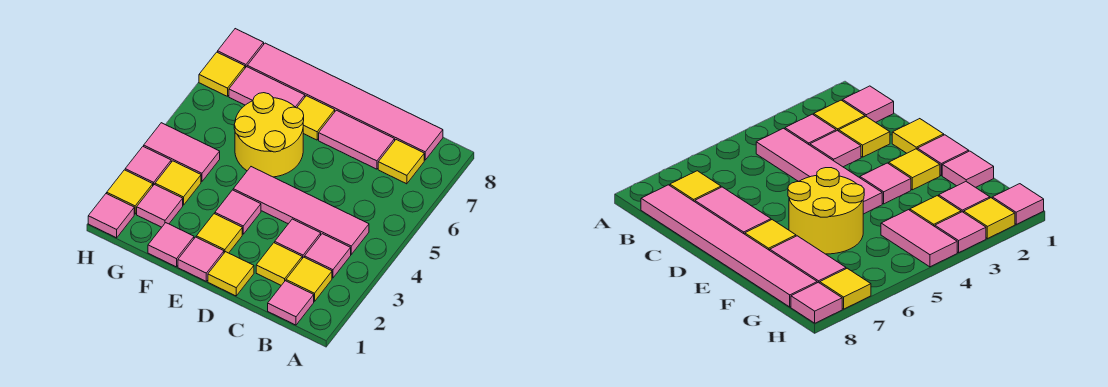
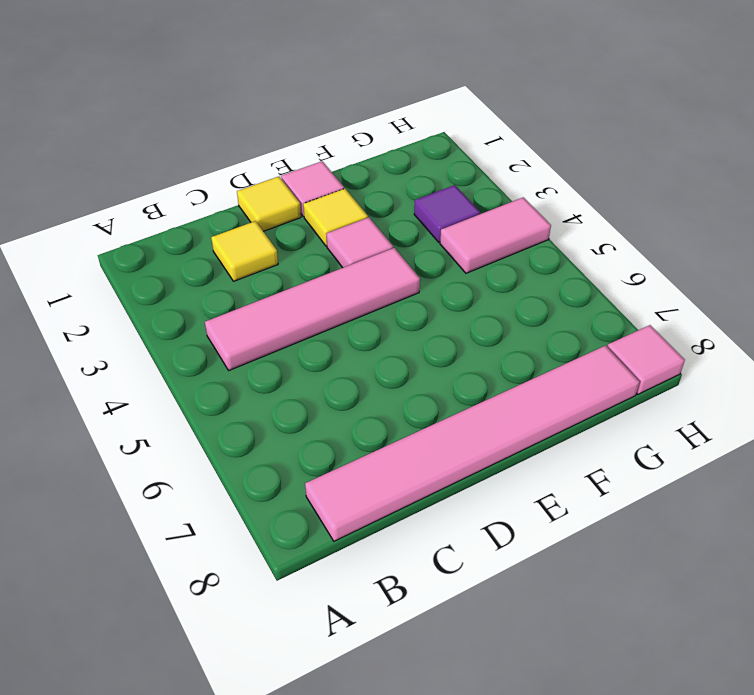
purple tile G3 level 1 -> yellow tile G3 level 1
none -> pink tile B1 level 1
none -> yellow tile B2 level 1
none -> pink tile B3 level 1

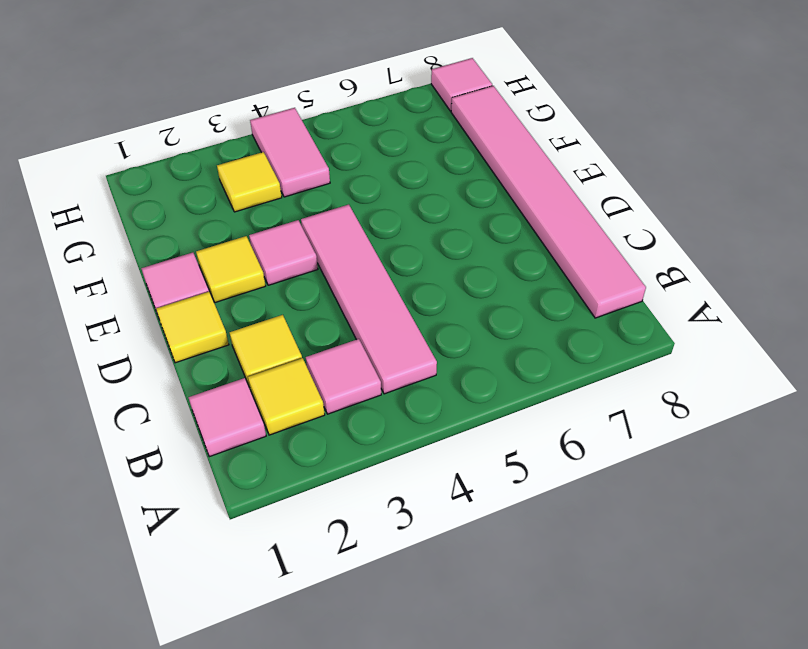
none -> yellow tile B7 level 1
none -> pink tile C3 level 1
none -> pink tile C7:D7 level 1

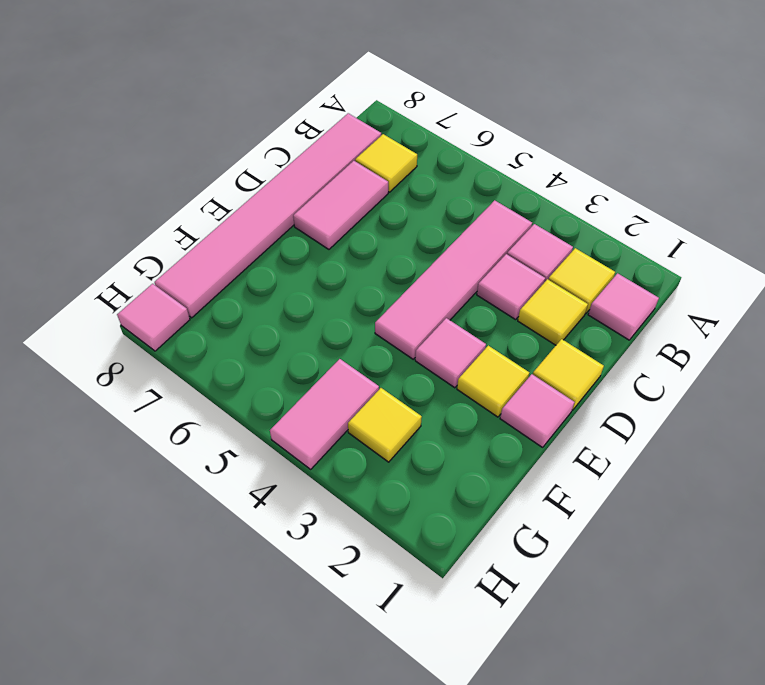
none -> yellow round brick E5:F6 level 1
none -> yellow tile E7 level 1
none -> pink tile F1 level 1

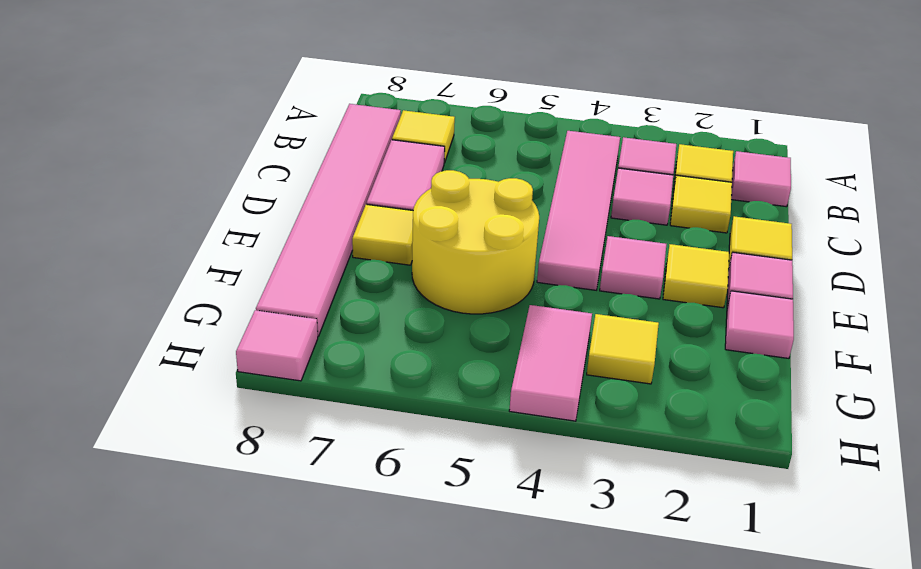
none -> pink tile F7:G7 level 1
none -> pink tile G2 level 1
none -> pink tile H1 level 1

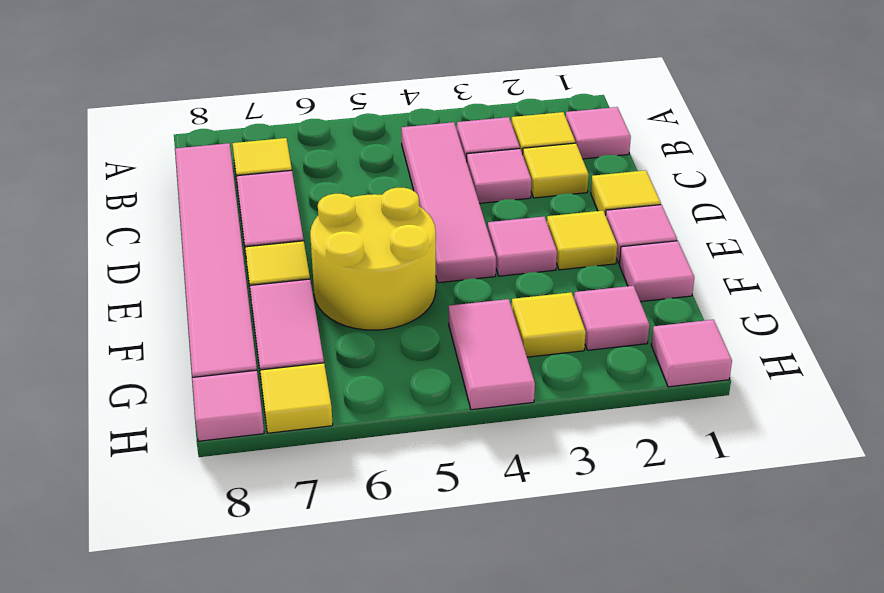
none -> yellow tile H2 level 1
none -> pink tile H3 level 1

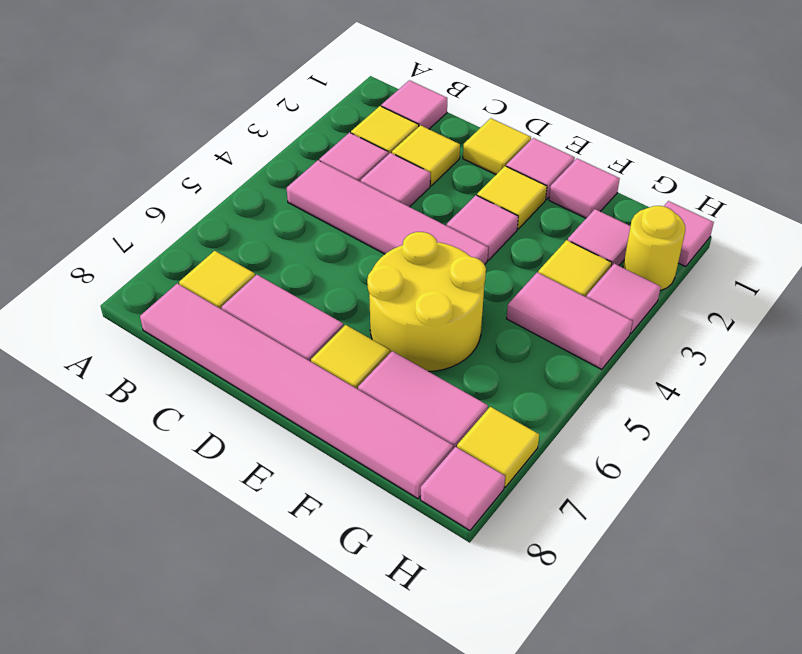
yellow round brick H2 level 1 -> yellow tile H2 level 1

